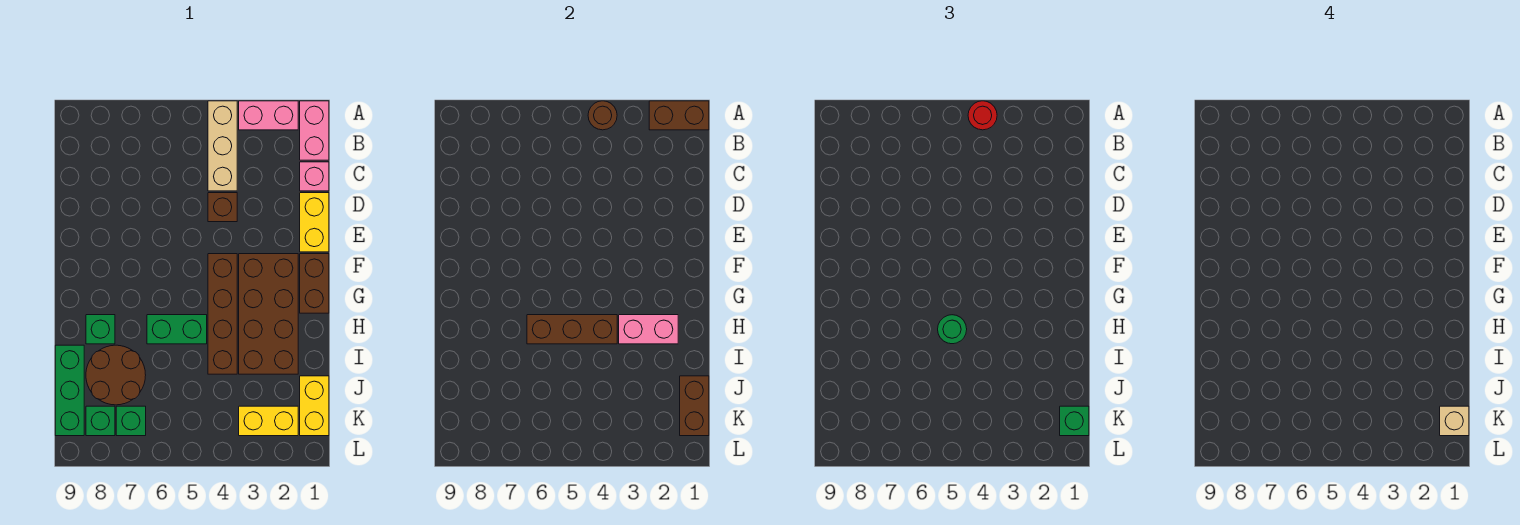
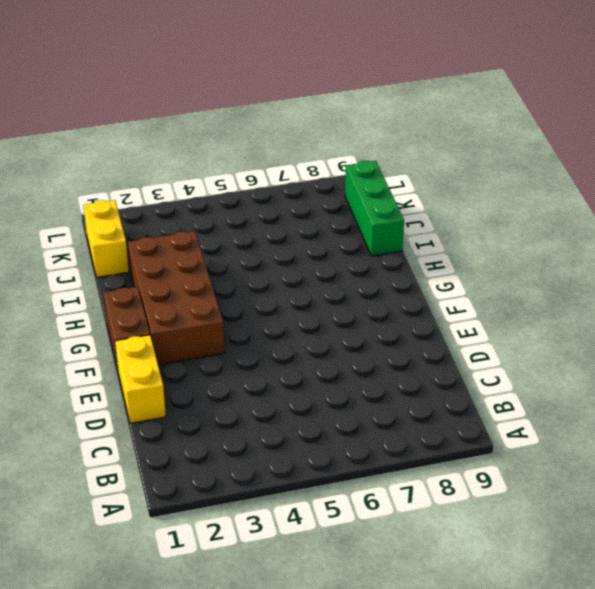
none -> pink brick A1:B1 level 1
none -> pink brick A2:A3 level 1
none -> tan brick A4:C4 level 1

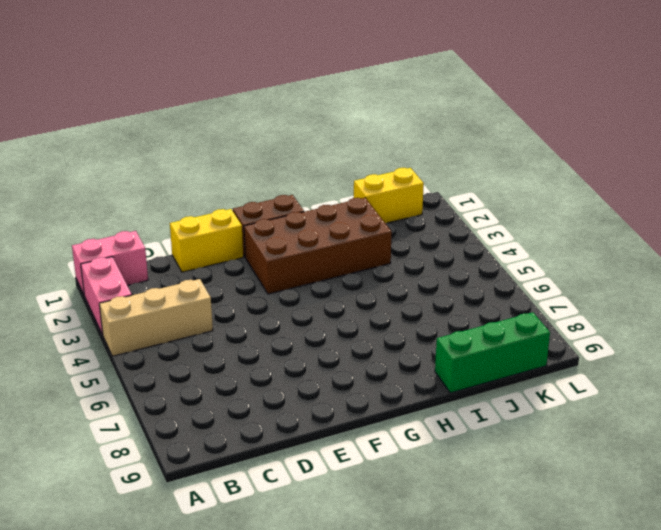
none -> pink brick C1 level 1
none -> brown brick D4 level 1
none -> brown brick F4:I4 level 1

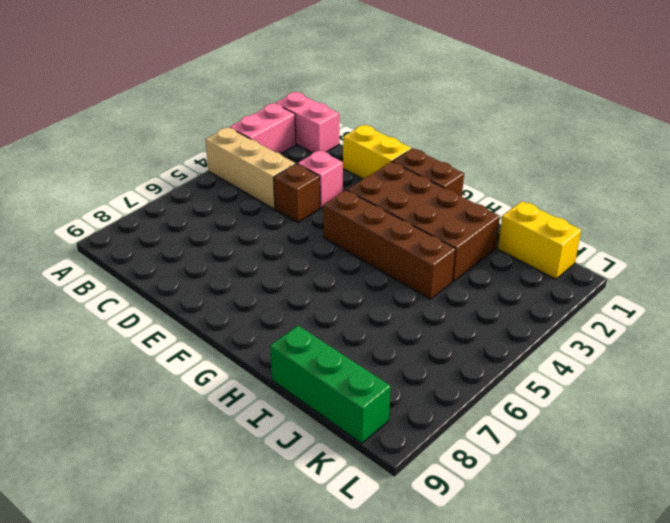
pink brick D3 level 1 -> pink brick C1 level 1
none -> green brick H5:H6 level 1
none -> green brick H8 level 1
none -> brown round brick I7:J8 level 1

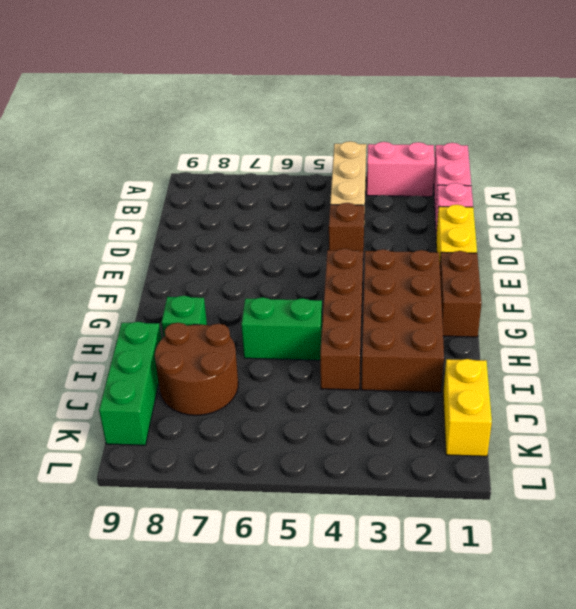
none -> yellow brick K2:K3 level 1
none -> green brick K7 level 1
none -> green brick K8 level 1

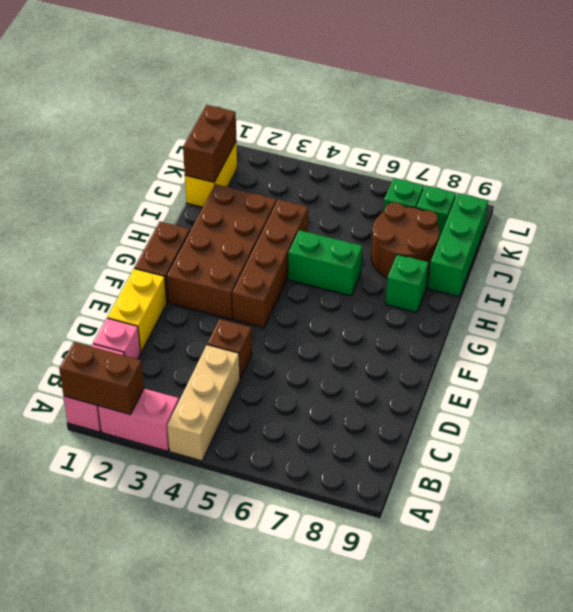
none -> yellow brick K2:K3 level 1
none -> brown round brick A4 level 2
none -> pink brick H2:H3 level 2

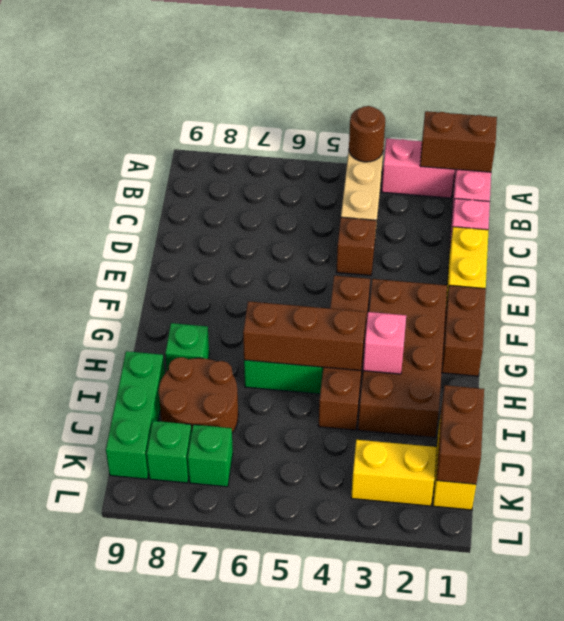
pink brick H3 level 2 -> pink brick H2:H3 level 2
none -> red round brick A4 level 3
none -> green round brick H5 level 3
none -> green brick K1 level 3

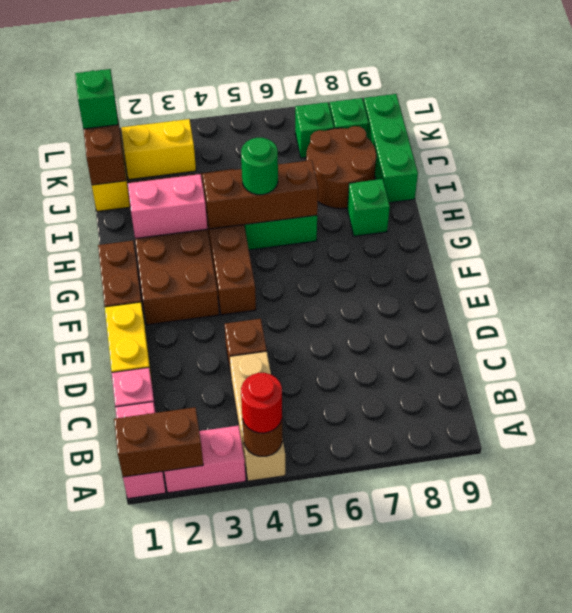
none -> tan brick K1 level 4

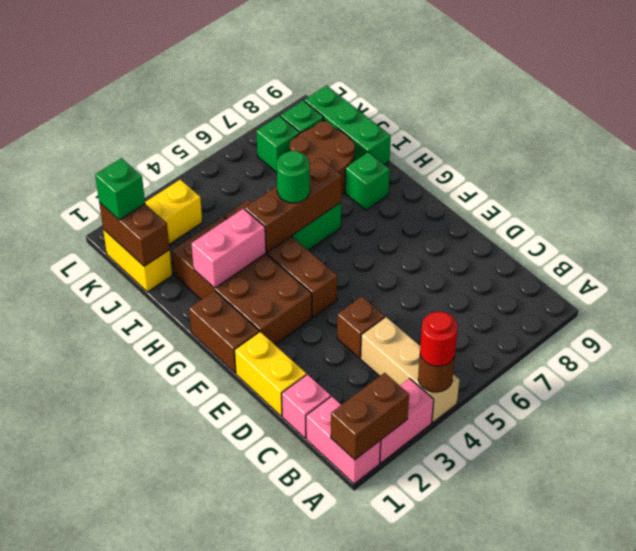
none -> tan brick K1 level 4

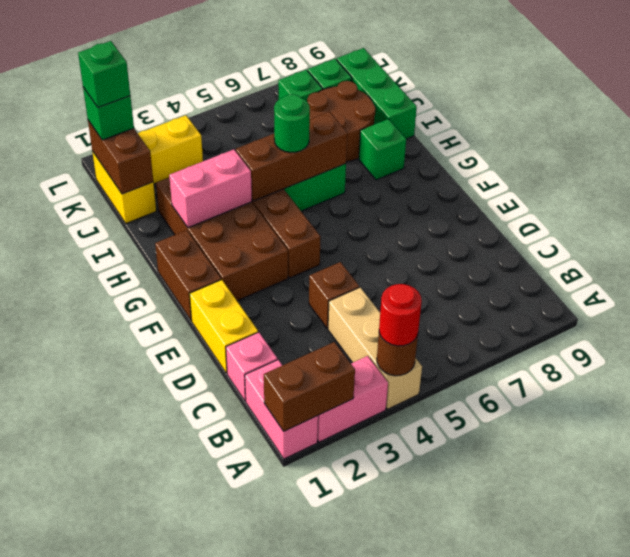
green brick K1 level 4 -> tan brick K1 level 4

